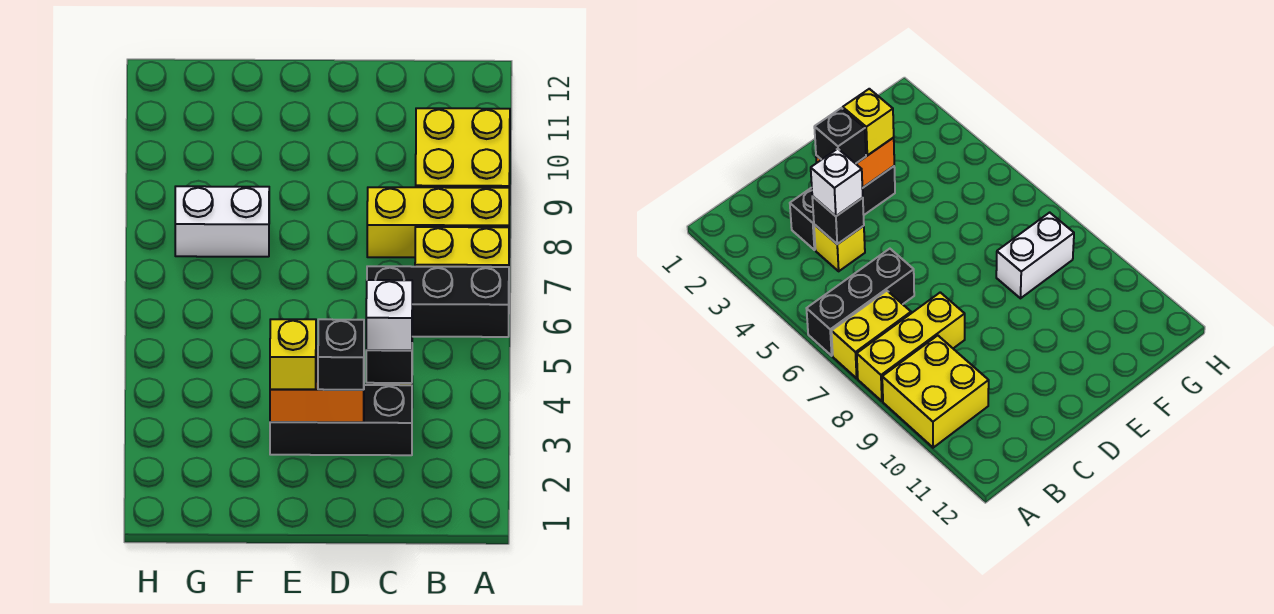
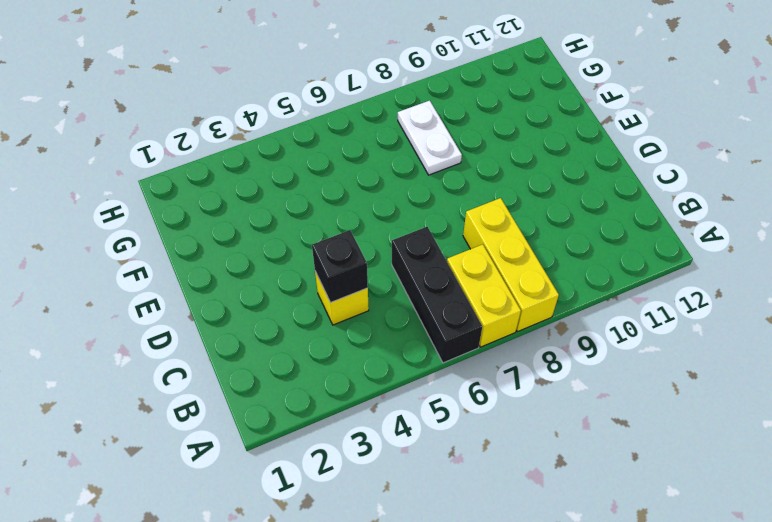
white plate F8:G8 level 1 -> white brick F8:G8 level 1
none -> yellow brick A9:B10 level 1
none -> black brick C3:E3 level 1
none -> orange brick D3:E3 level 2

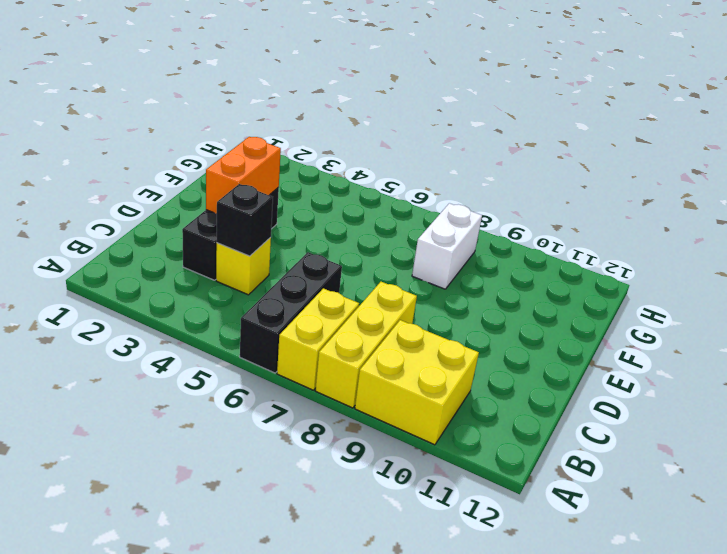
none -> white brick C4 level 3
none -> black brick D3 level 3
none -> yellow brick E3 level 3

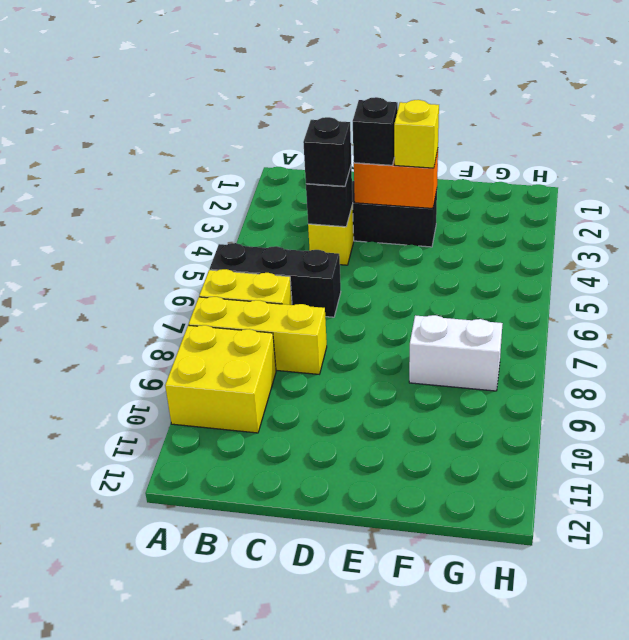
black brick C4 level 3 -> white brick C4 level 3

